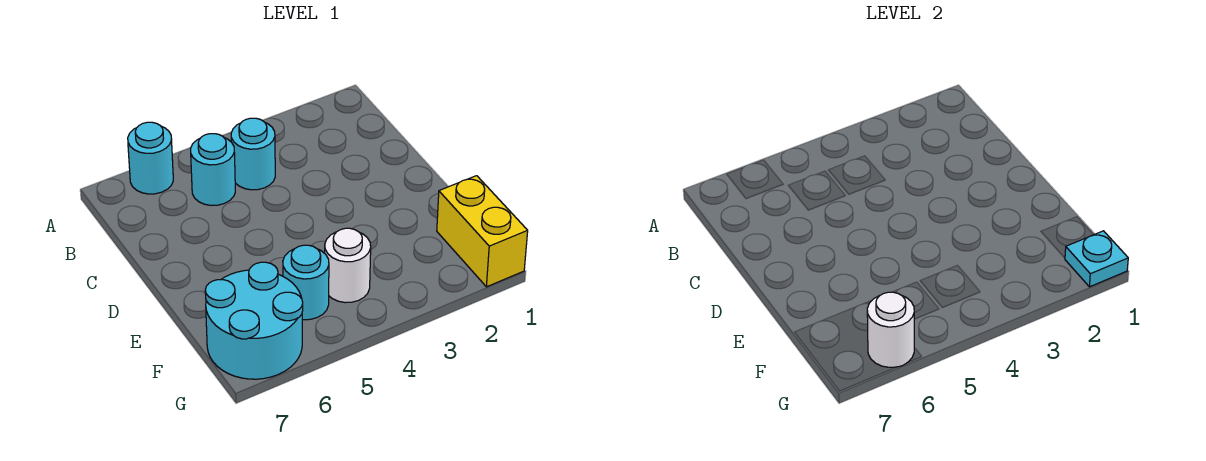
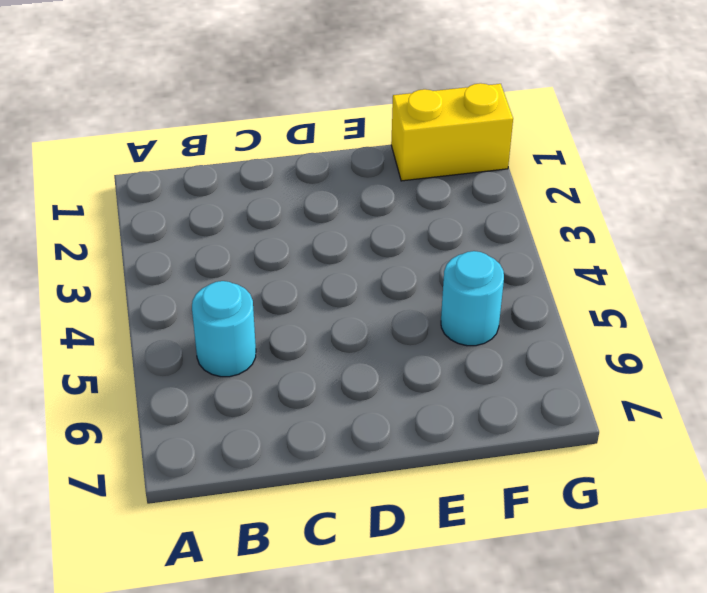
none -> cyan round brick A6 level 1
none -> cyan round brick B4 level 1

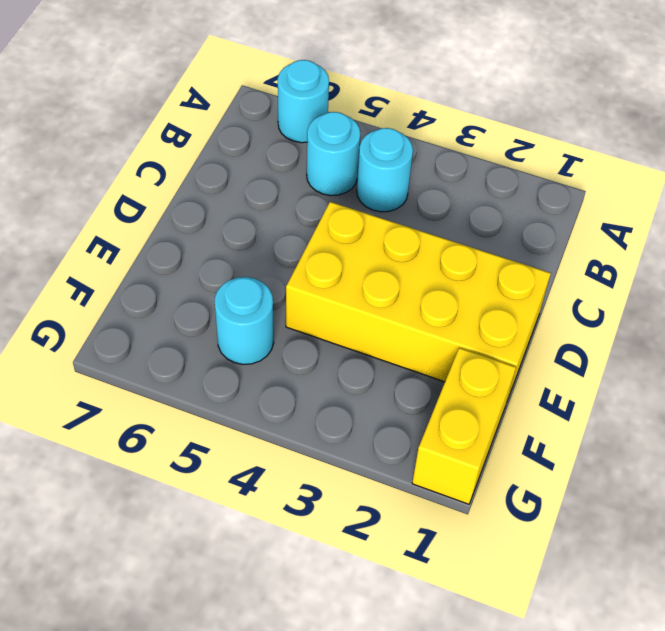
yellow brick D1:E4 level 1 -> none
none -> white round brick F4 level 1
none -> cyan round brick F6:G7 level 1

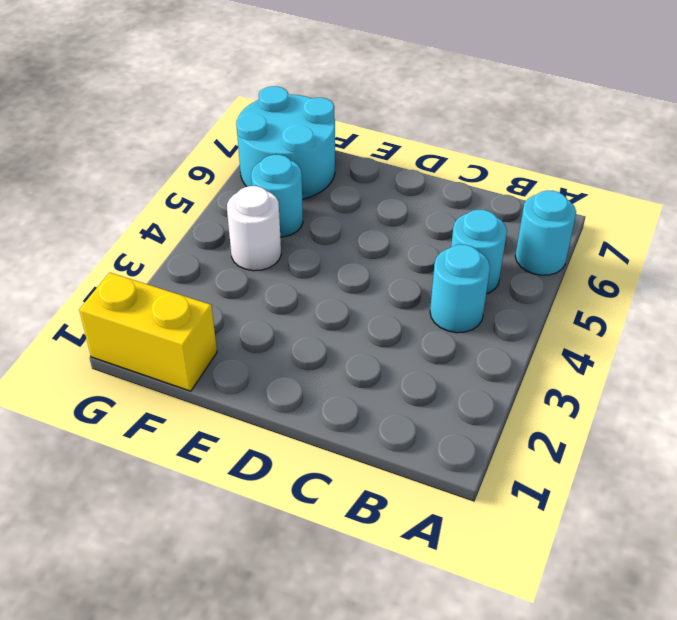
none -> cyan plate G1 level 2
none -> white round brick G6 level 2

